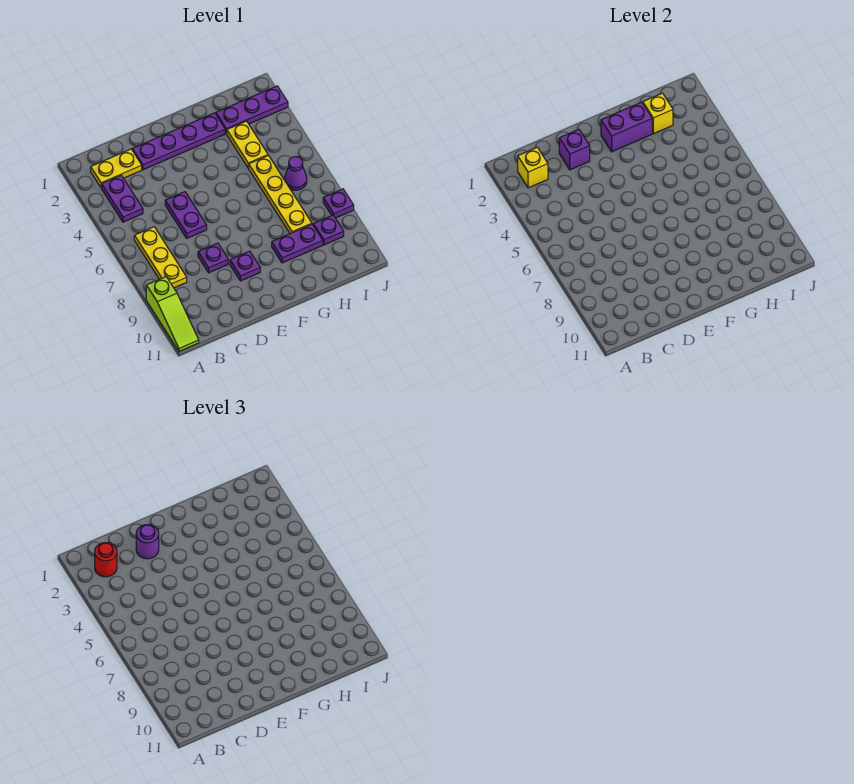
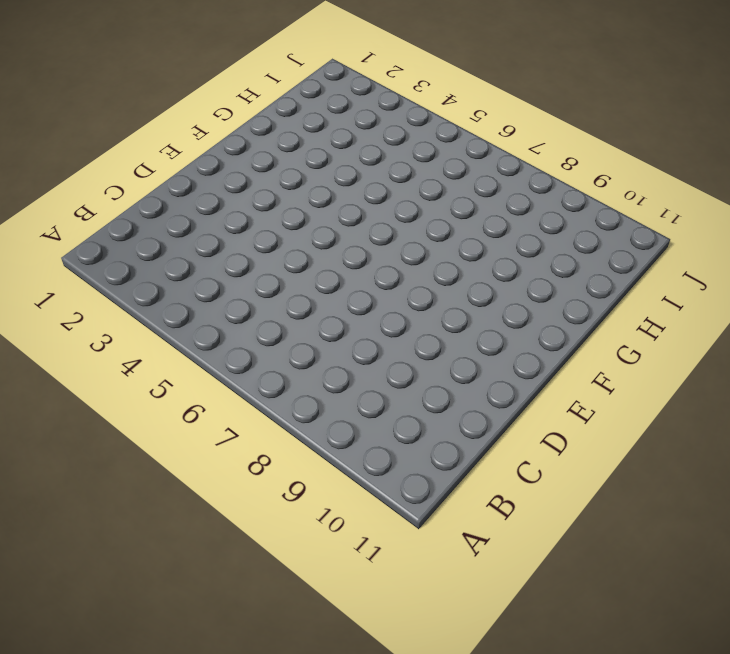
none -> lime slope A9:A11 level 1 top 9
none -> yellow plate B2:C2 level 1
none -> purple plate B3:B4 level 1

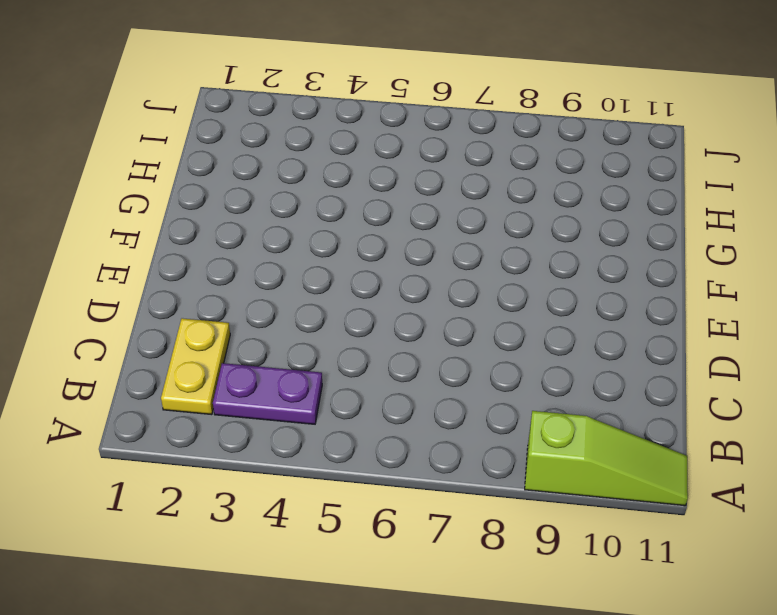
none -> yellow plate B6:B8 level 1
none -> purple plate D2:G2 level 1
none -> purple plate D5:D6 level 1

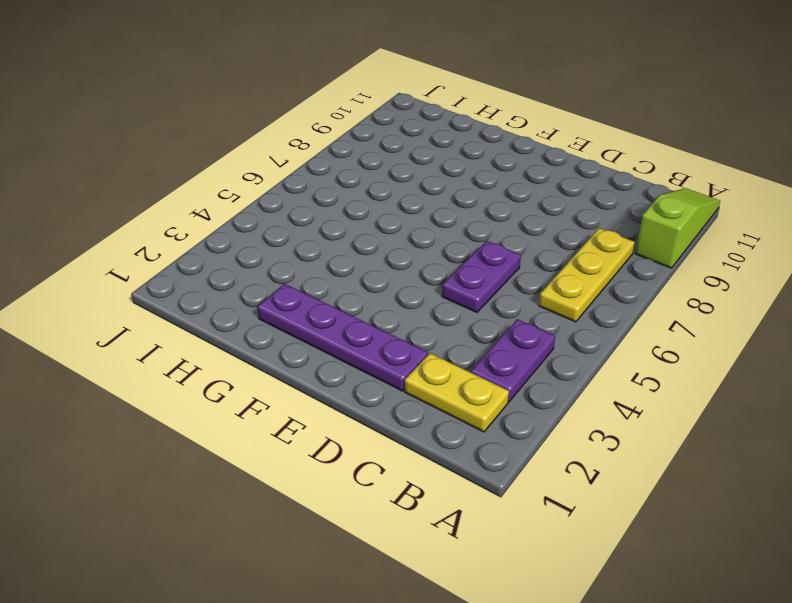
none -> purple plate D8 level 1
none -> purple plate E9 level 1
none -> purple plate G9:H9 level 1

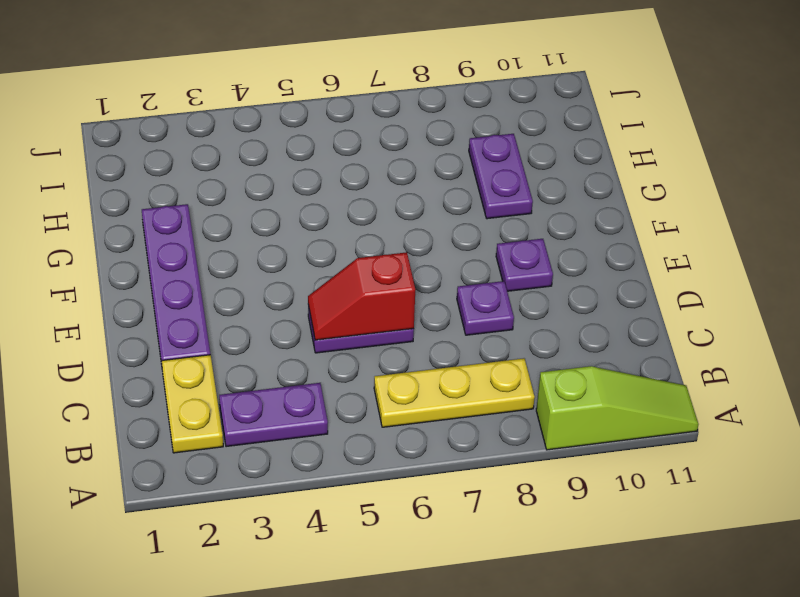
red slope D5:D6 level 2 top 6 -> none
none -> purple plate H2:J2 level 1
none -> yellow plate H3:H4 level 1
none -> yellow plate H5:H8 level 1

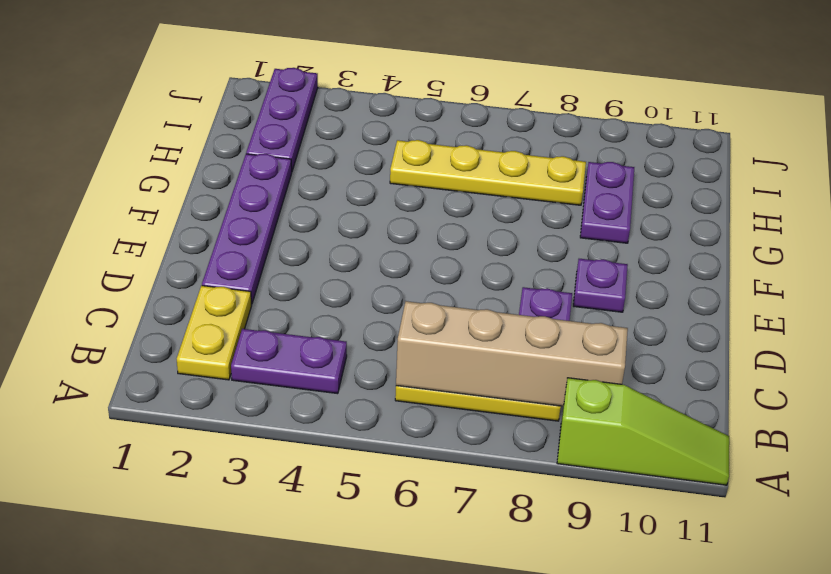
tan brick B6:B9 level 2 -> none
none -> purple plate D5:D6 level 1
none -> yellow plate H3:H4 level 1
none -> purple cone I6 level 1

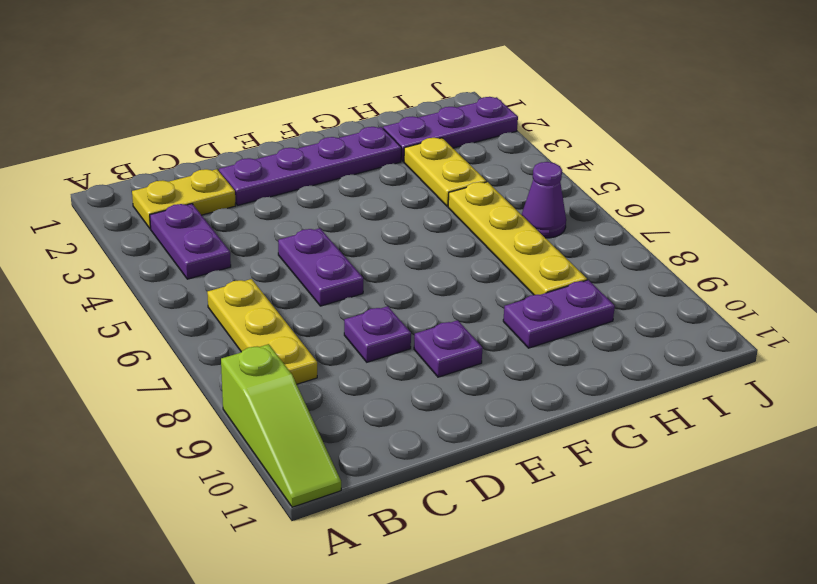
none -> purple plate I9 level 1
none -> purple plate J8 level 1
none -> yellow brick B2 level 2

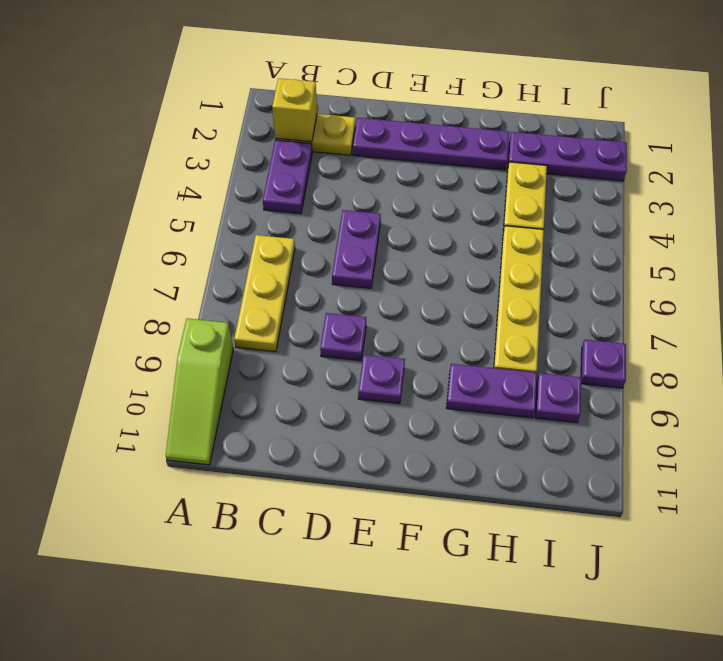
none -> purple cone I6 level 1
none -> purple brick D2 level 2
none -> purple brick F2:G2 level 2

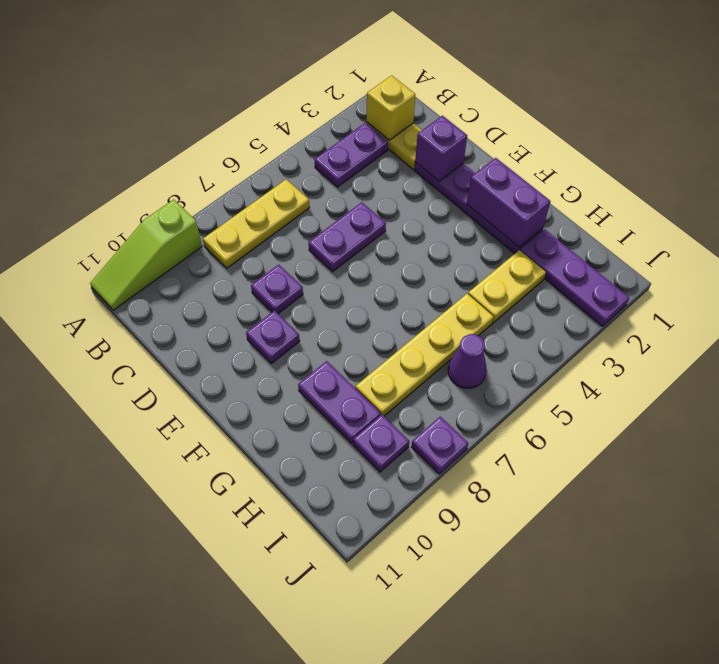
none -> yellow brick H2 level 2
none -> red round brick B2 level 3
none -> purple round brick D2 level 3

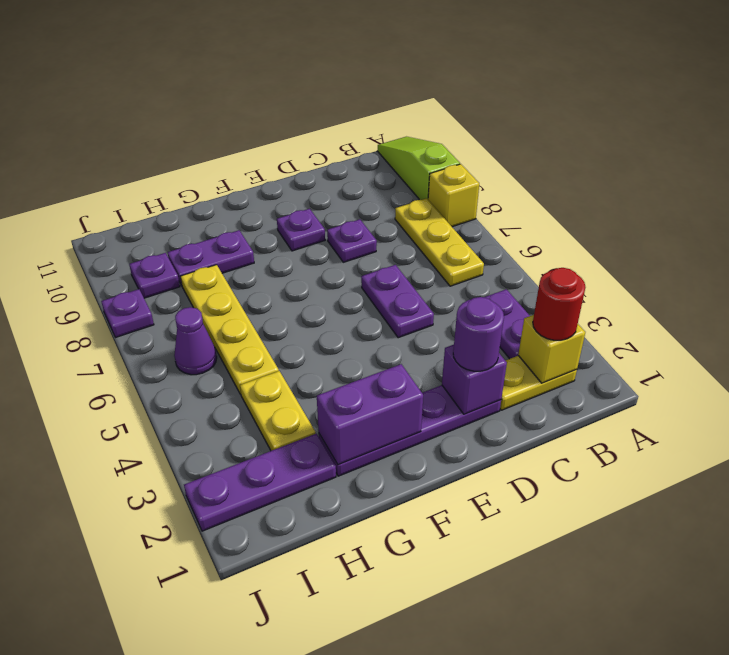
yellow brick A8 level 1 -> yellow brick H2 level 2

